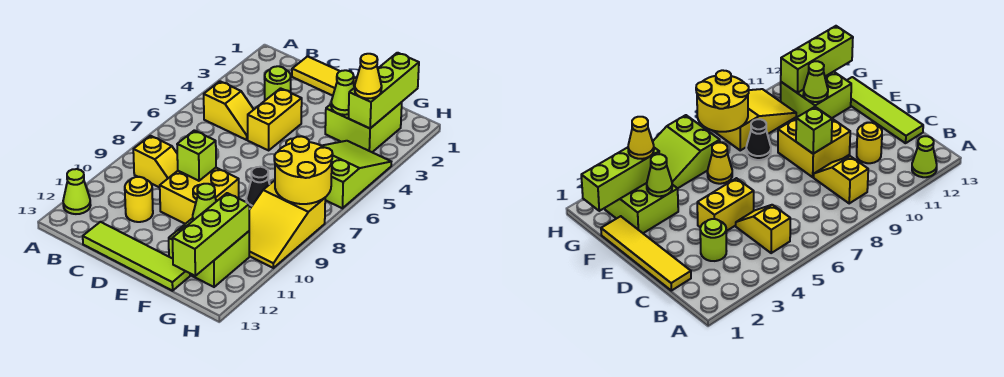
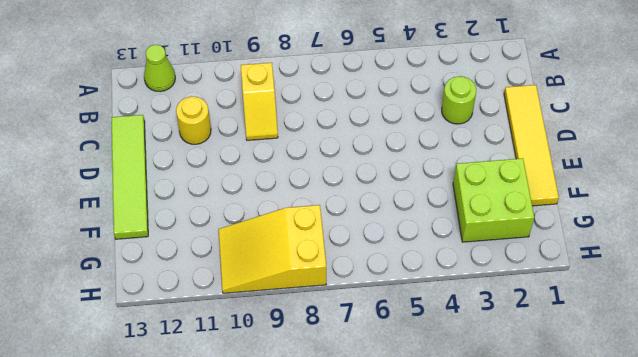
none -> yellow slope B5:C5 level 1 top B
none -> yellow brick D4:D5 level 1
none -> yellow brick D9:E10 level 1

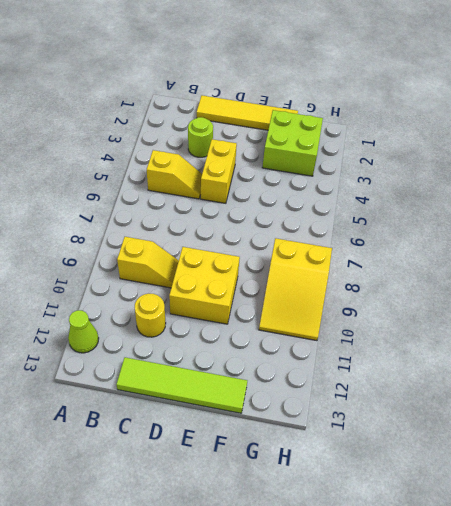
none -> yellow cone F6 level 1
none -> black cone F8 level 1
none -> lime brick F11:G12 level 1

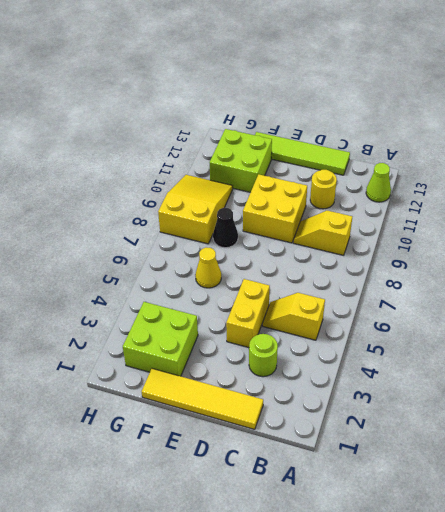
none -> lime slope G4:H6 level 1 top 6
none -> lime brick D9 level 2
none -> lime cone F3 level 2

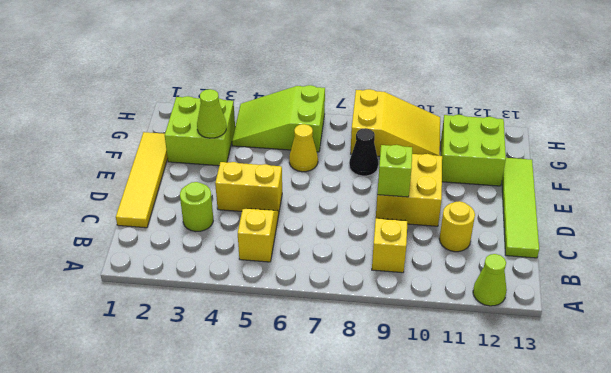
none -> lime cone F11 level 2
none -> lime brick G1:G3 level 2
none -> yellow round brick G7:H8 level 2

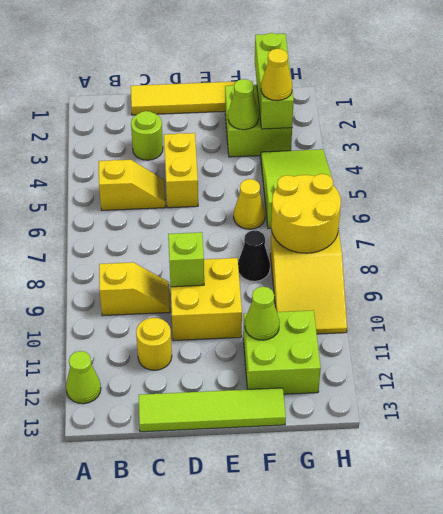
none -> lime brick G11:G13 level 2

